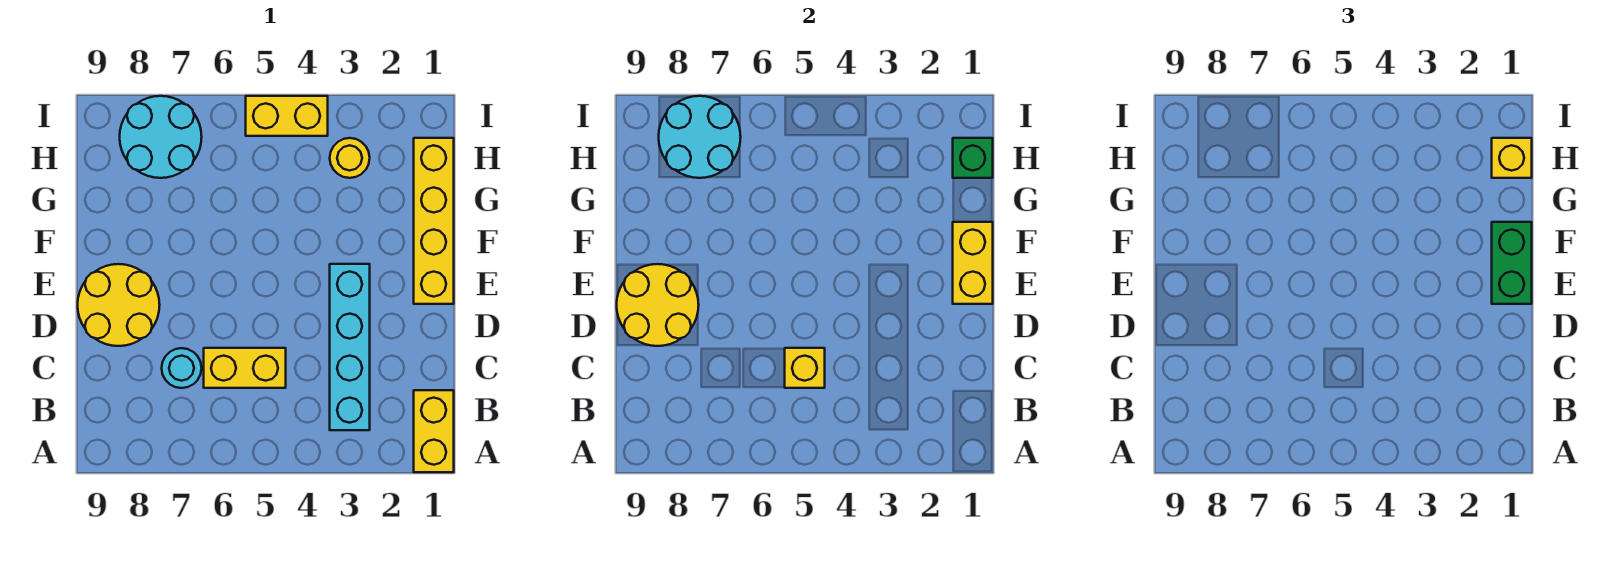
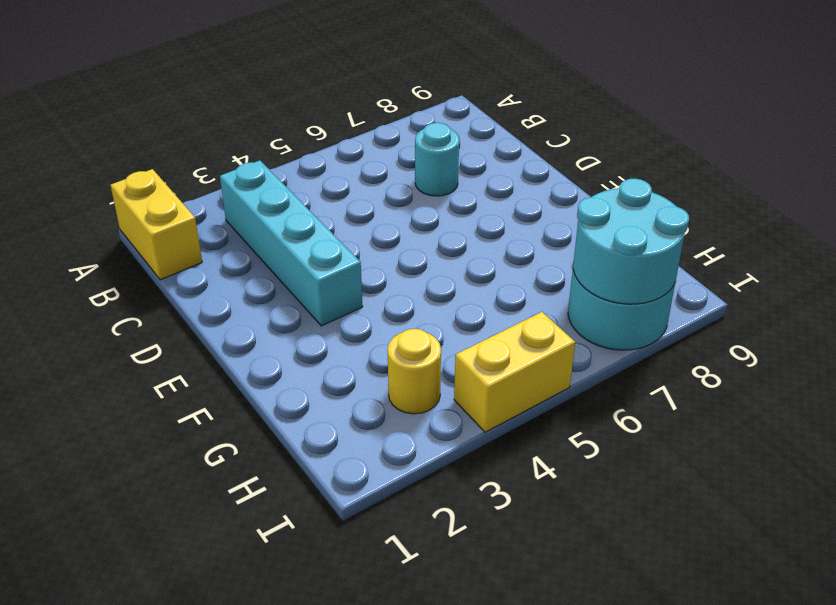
none -> yellow brick C5:C6 level 1
none -> yellow round brick D8:E9 level 1
none -> yellow brick E1:H1 level 1

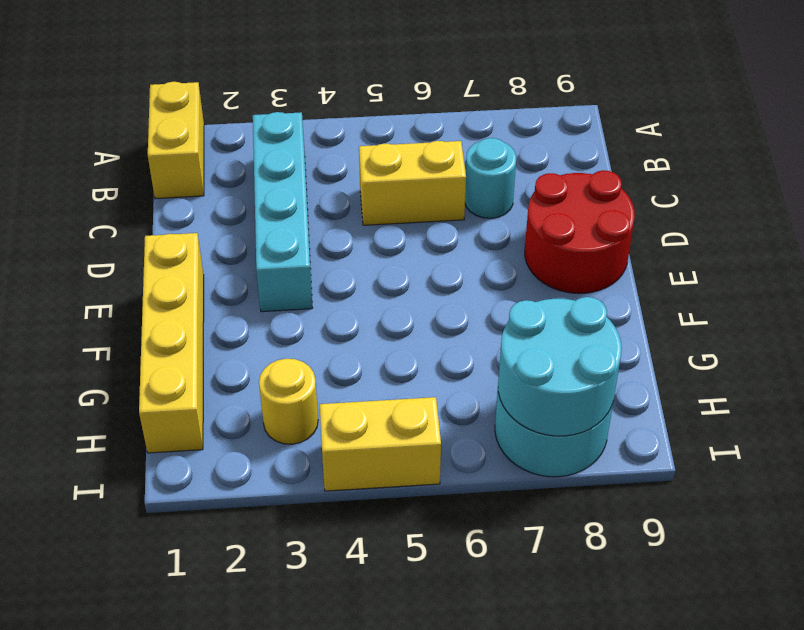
red round brick D8:E9 level 1 -> yellow round brick D8:E9 level 1
none -> yellow brick C5 level 2
none -> yellow round brick D8:E9 level 2
none -> yellow brick E1:F1 level 2

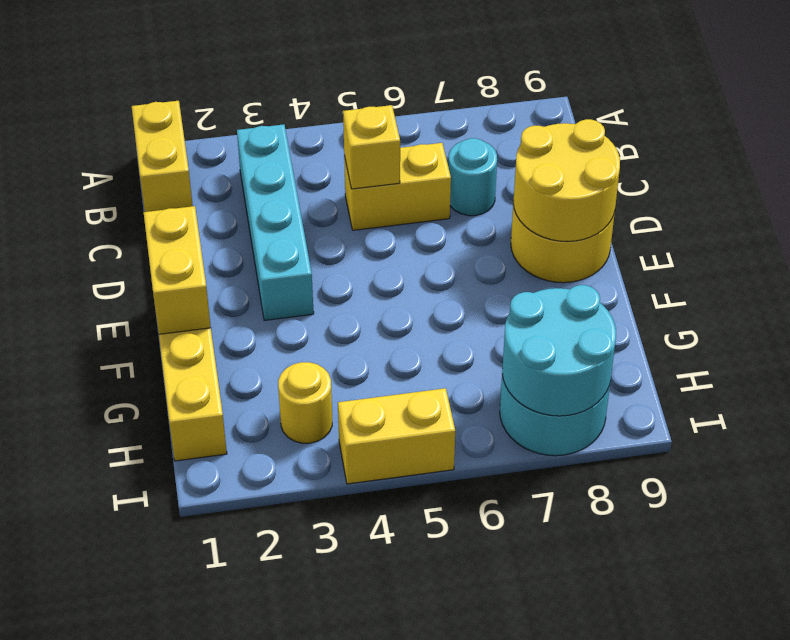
none -> green brick H1 level 2
none -> green brick E1:F1 level 3
none -> yellow brick H1 level 3

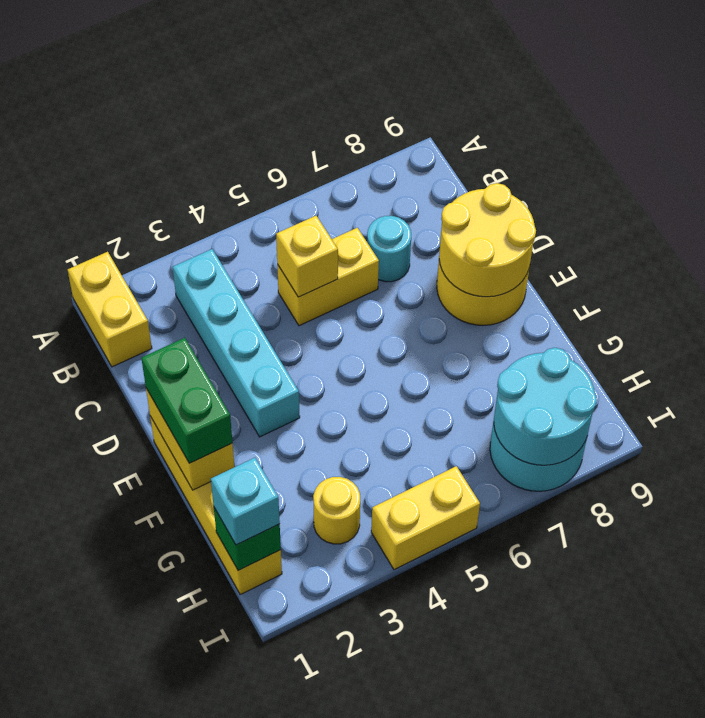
cyan brick H1 level 3 -> yellow brick H1 level 3

